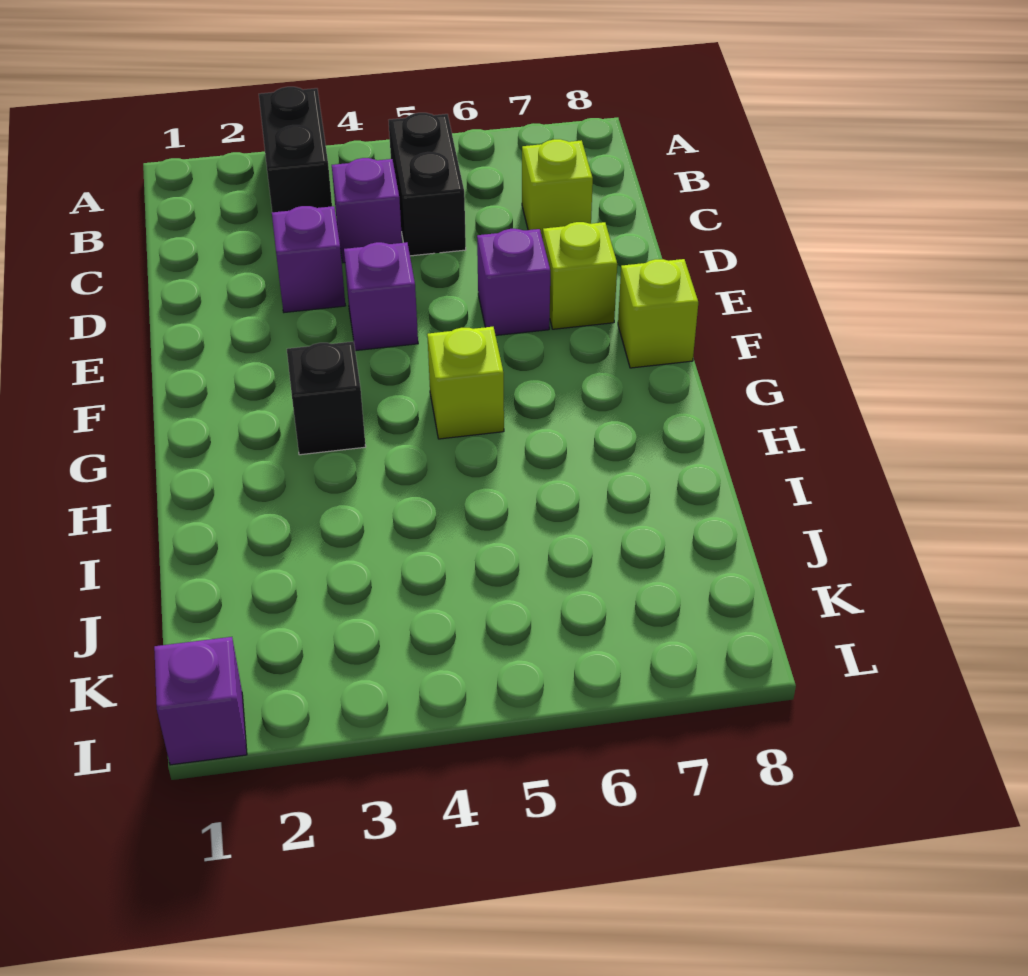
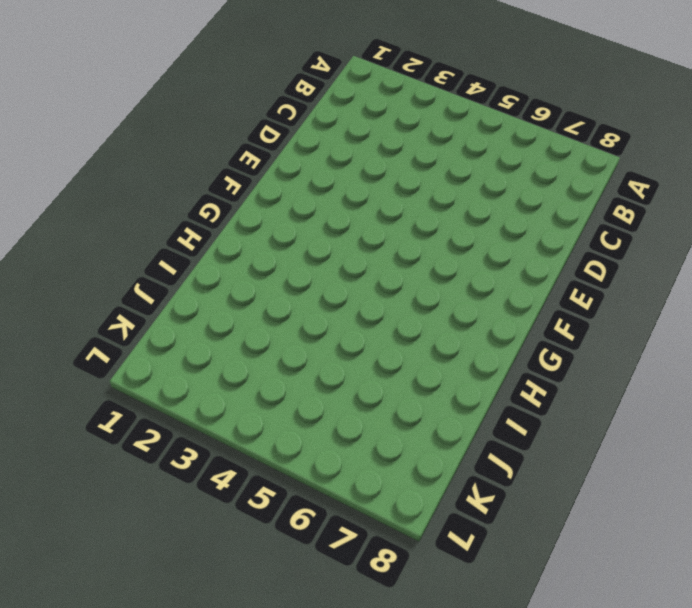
none -> black brick A3:B3 level 1
none -> black brick B5:C5 level 1
none -> purple brick C4 level 1

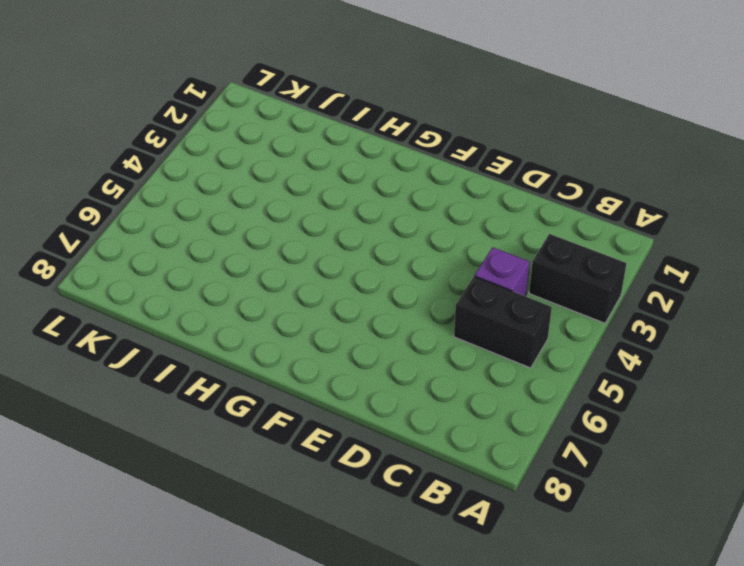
none -> lime brick C7 level 1
none -> purple brick D3 level 1
none -> purple brick E4 level 1

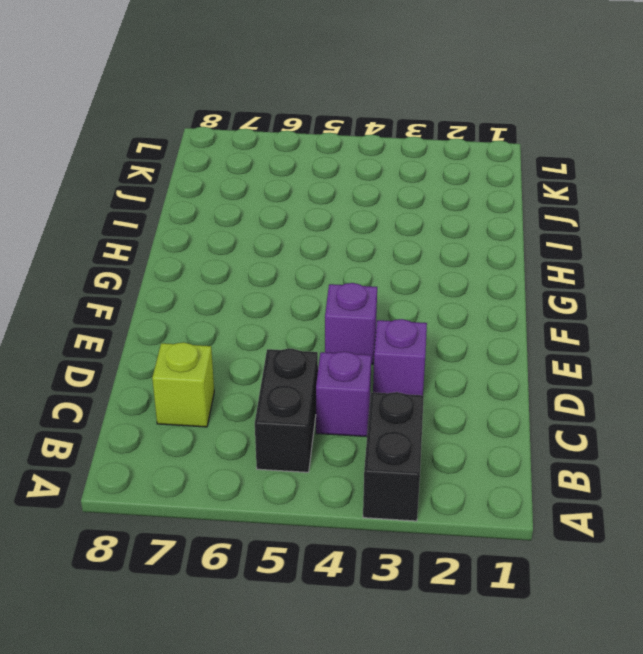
none -> purple brick E6 level 1
none -> lime brick E7 level 1
none -> lime brick F8 level 1

